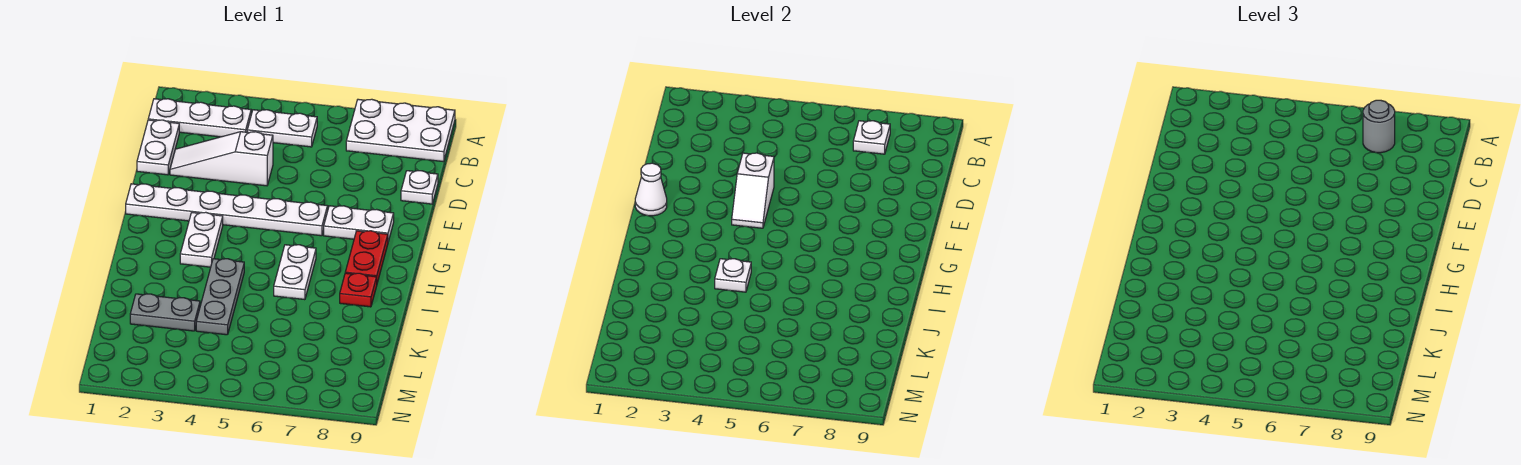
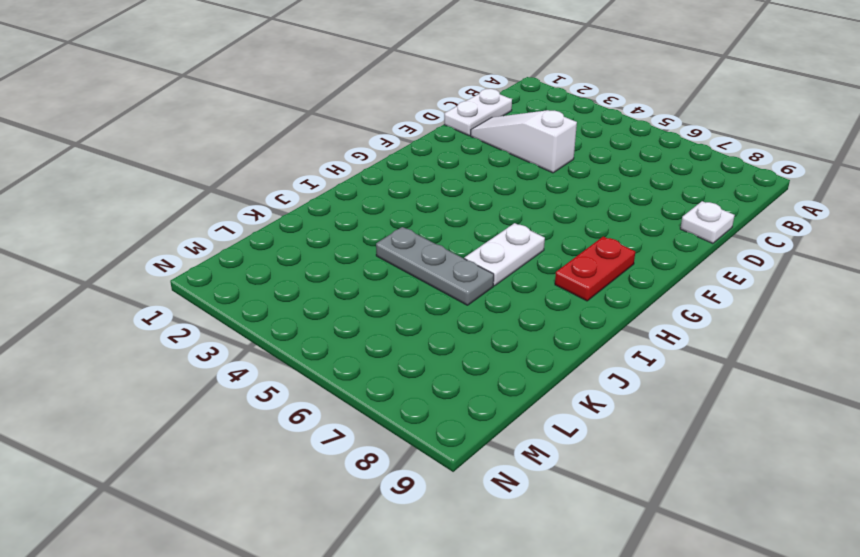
grey plate J4:J6 level 1 -> grey plate I4:K4 level 1
none -> white plate A7:B9 level 1
none -> white plate B1:B3 level 1
none -> white plate B4:B5 level 1

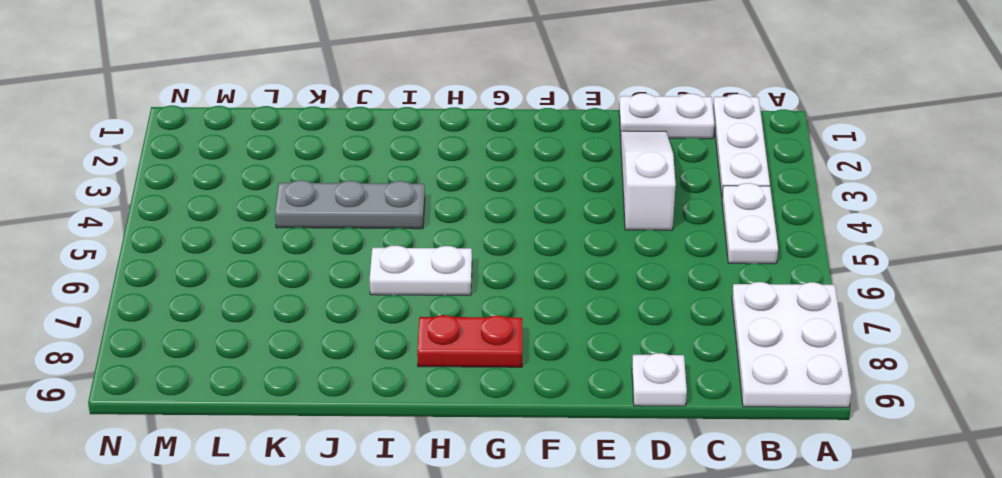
none -> white plate F1:F6 level 1
none -> white plate F7:F8 level 1
none -> white plate G3:H3 level 1

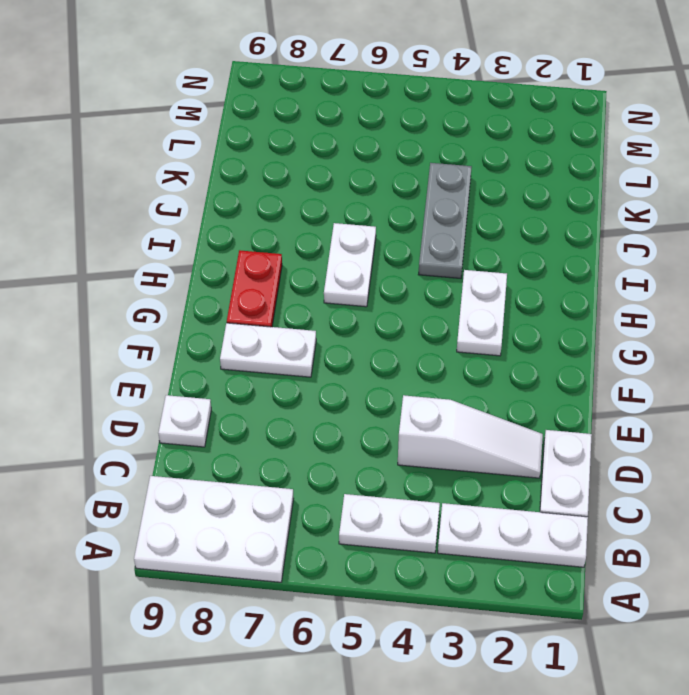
none -> white plate F1:F6 level 1
none -> red plate I8 level 1
none -> grey plate K2:K3 level 1

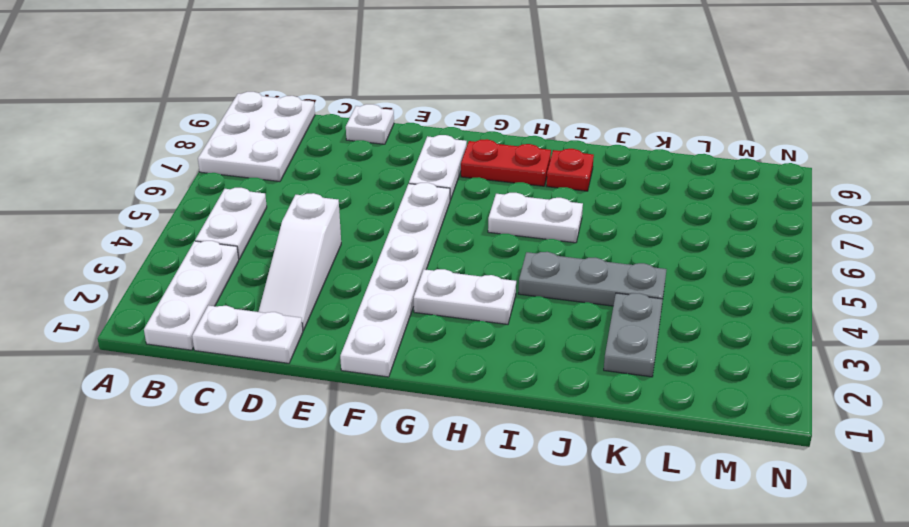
none -> white plate B7 level 2
none -> white slope E4:F4 level 2 top E
none -> white cone F1 level 2

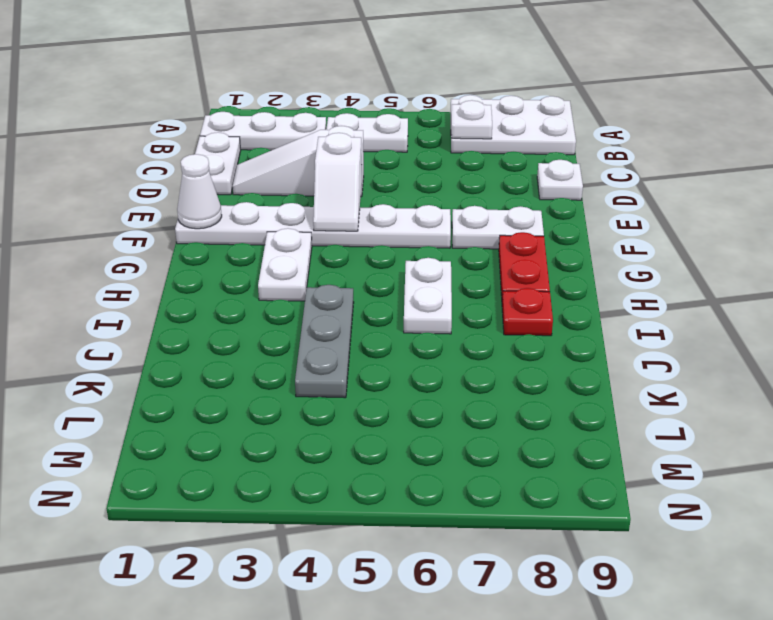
none -> grey plate K2:K3 level 1
none -> white plate I4 level 2
none -> grey round brick B7 level 3

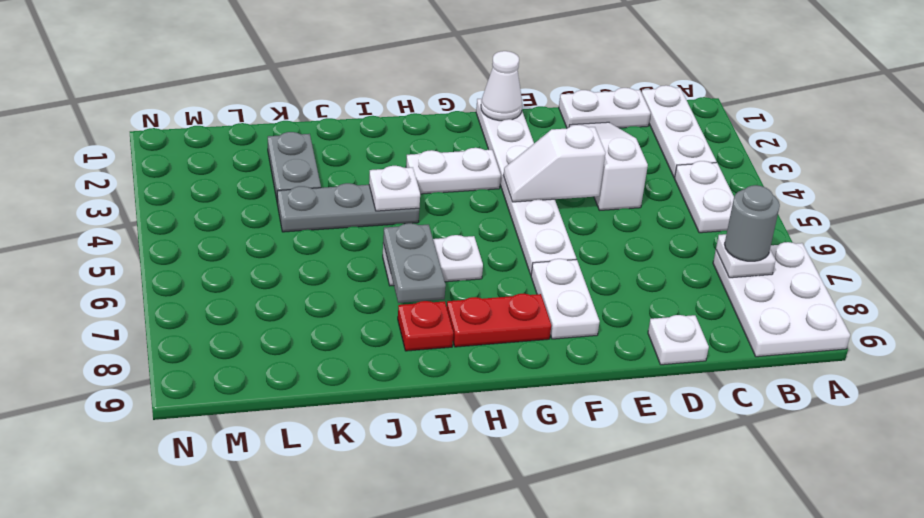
grey plate I6:I7 level 2 -> none

